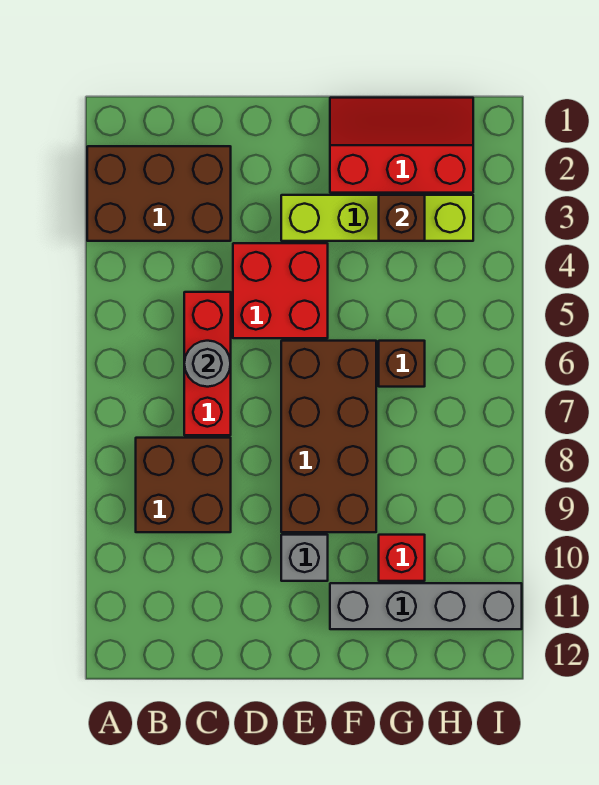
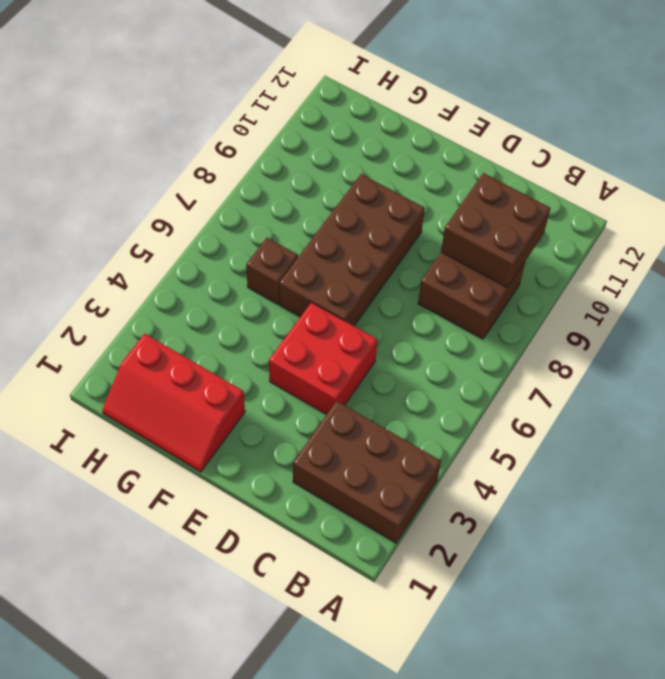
brown brick B9:C10 level 2 -> none
none -> red brick C5:C7 level 1
none -> lime brick E3:H3 level 1
none -> grey brick E10 level 1

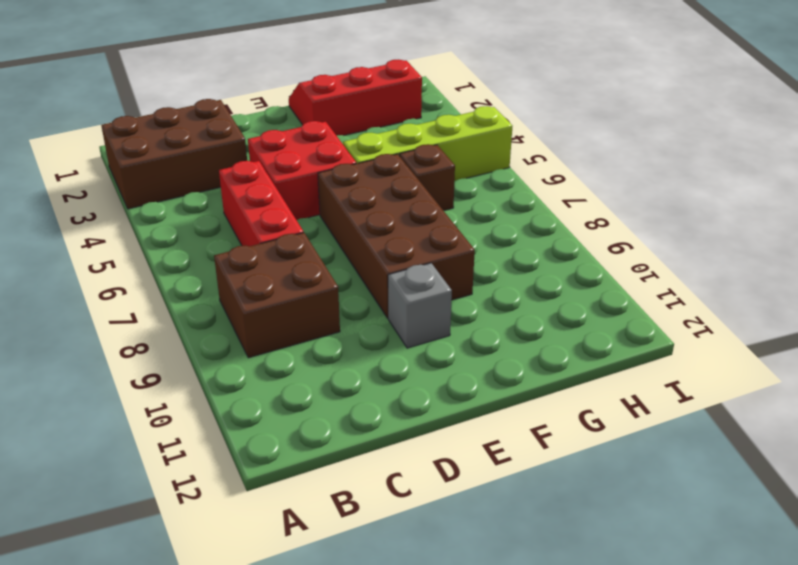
lime brick F5:I5 level 1 -> lime brick E3:H3 level 1
none -> grey brick F11:I11 level 1
none -> red brick G10 level 1
none -> grey round brick C6 level 2

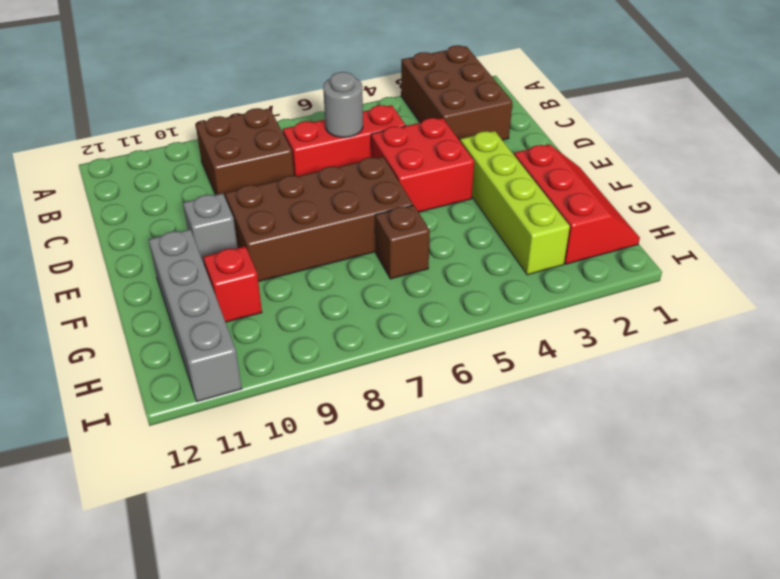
none -> brown brick G3 level 2

